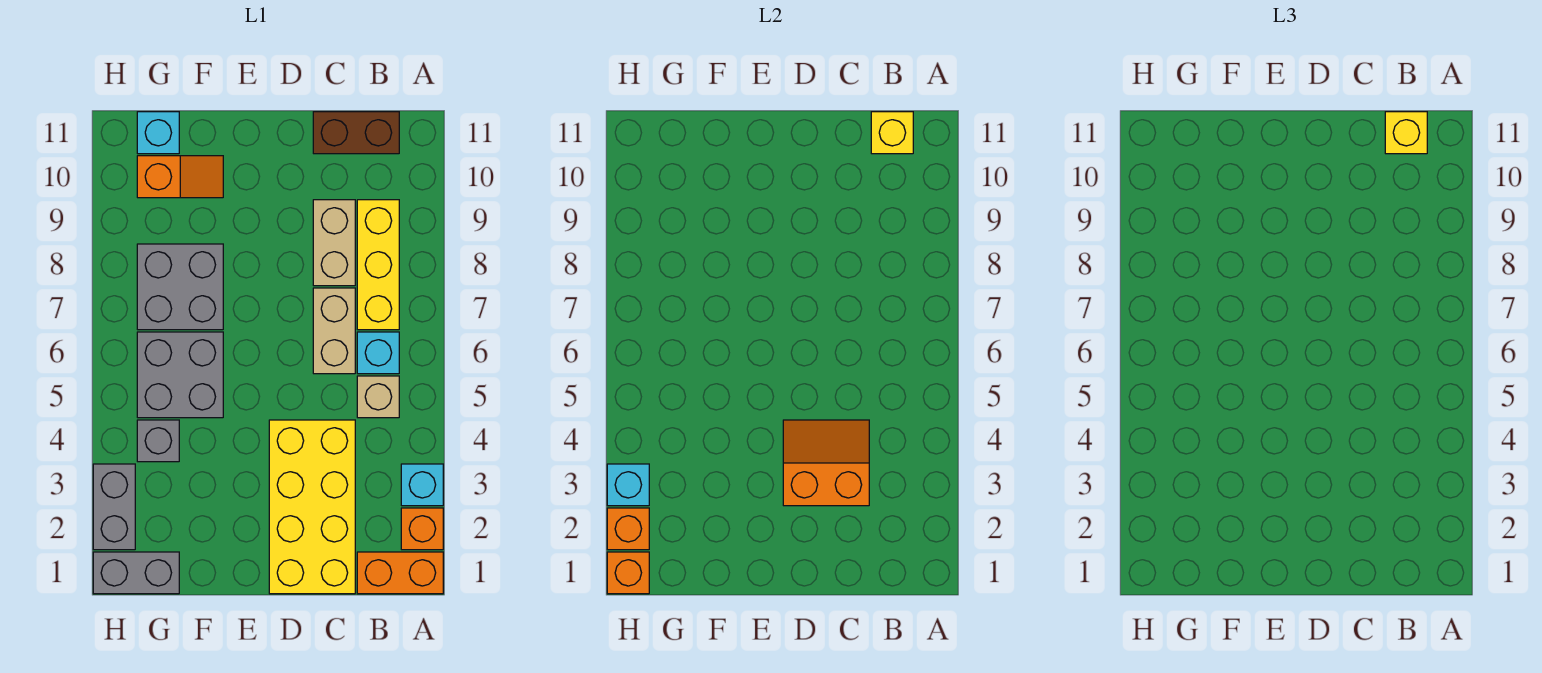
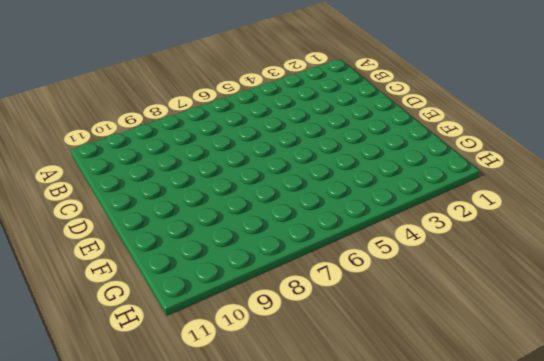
none -> orange brick A1:B1 level 1
none -> orange brick A2 level 1
none -> cyan brick A3 level 1

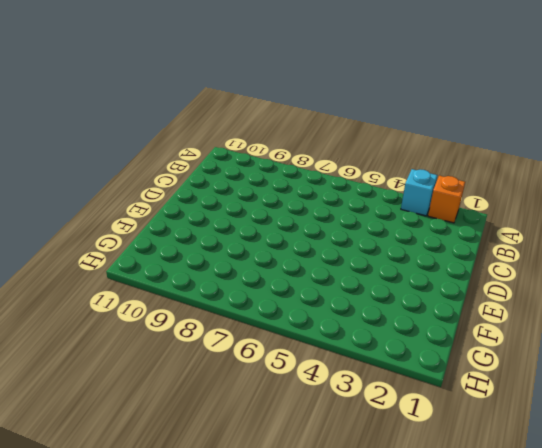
none -> orange brick A1:B1 level 1
none -> tan brick B5 level 1
none -> cyan brick B6 level 1

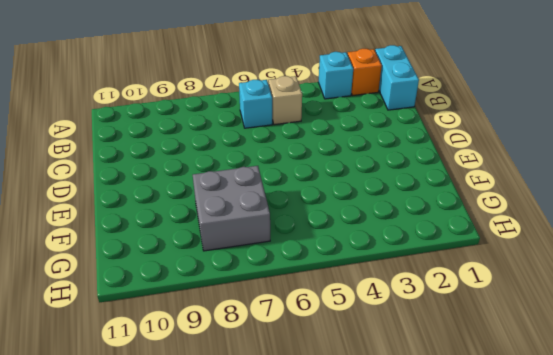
cyan brick A1:B1 level 1 -> orange brick A1:B1 level 1
none -> yellow brick B7:B9 level 1
none -> brown brick B11:C11 level 1
none -> yellow brick C1:D4 level 1

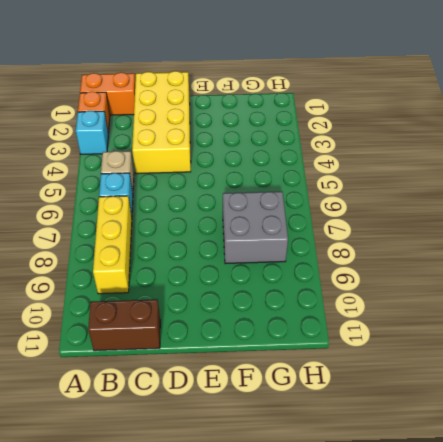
none -> tan brick C6:C7 level 1
none -> tan brick C8:C9 level 1
none -> grey brick F5:G6 level 1

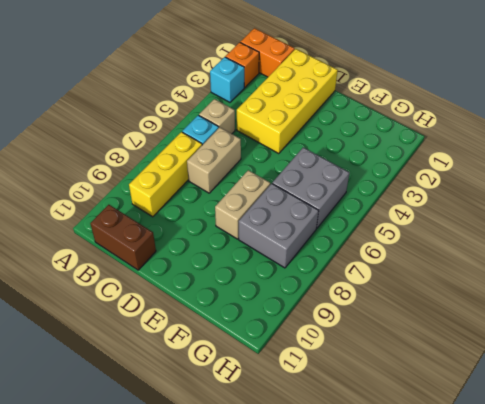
tan brick E7:E8 level 1 -> tan brick C8:C9 level 1
none -> orange slope F10:G10 level 1 top G
none -> grey brick G1:H1 level 1
none -> grey brick G4 level 1

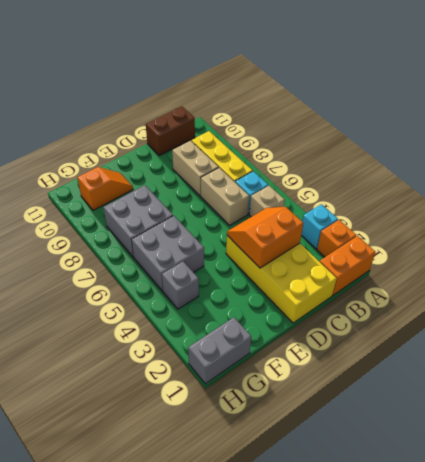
none -> cyan brick G11 level 1
none -> grey brick H2:H3 level 1
none -> yellow brick B11 level 2

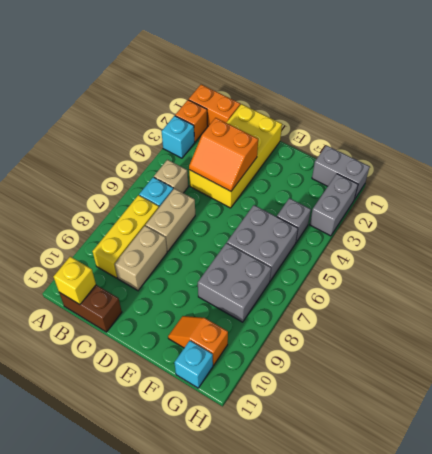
none -> orange brick H1 level 2
none -> orange brick H2 level 2
none -> cyan brick H3 level 2

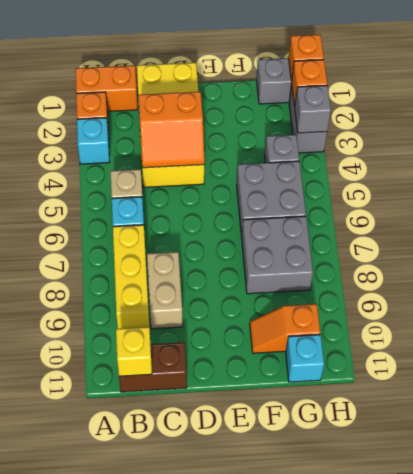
grey brick H3 level 2 -> cyan brick H3 level 2
none -> tan brick C6:C7 level 1
none -> yellow brick B11 level 3

